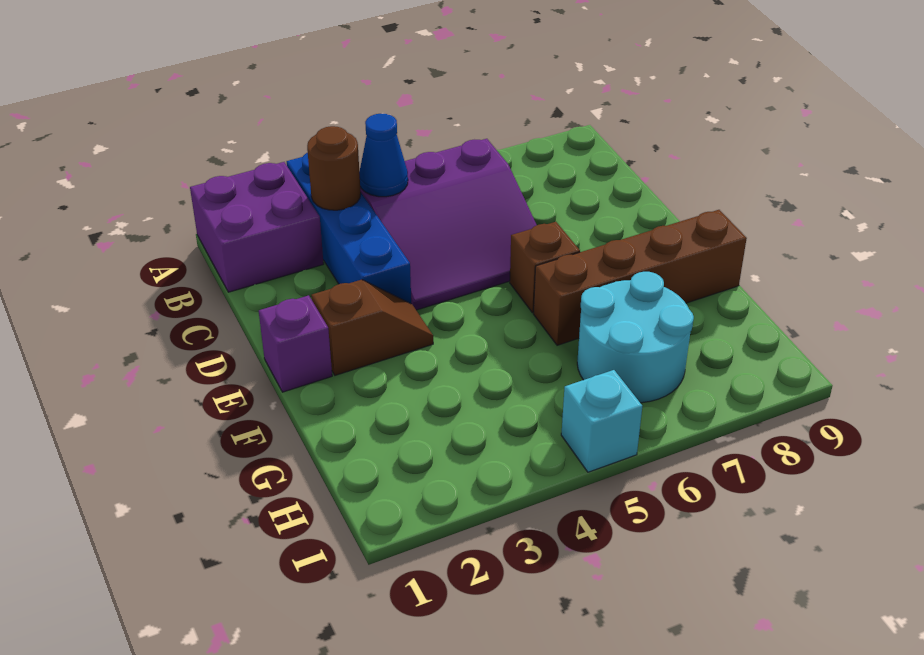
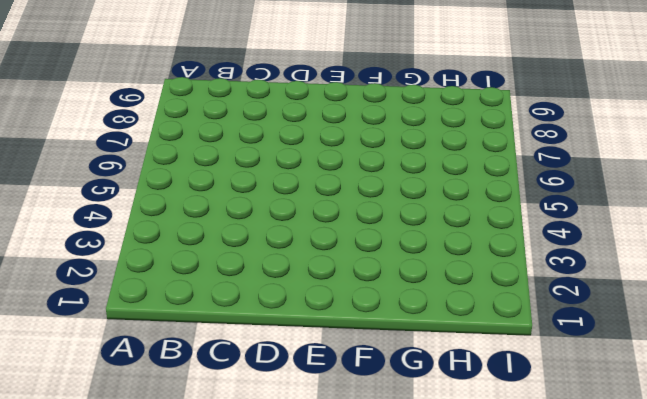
none -> purple brick A1:B2 level 1
none -> blue brick A3:D3 level 1

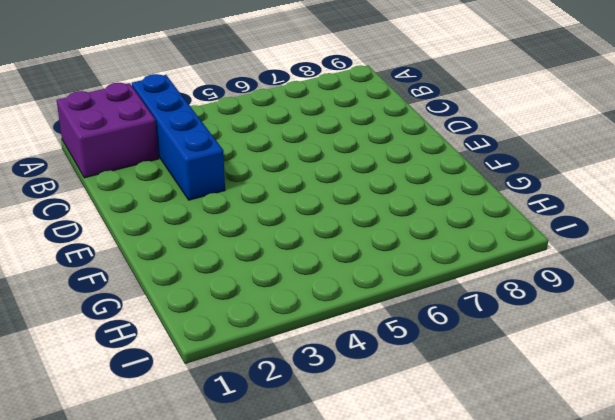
none -> purple slope B4:D6 level 1 top B
none -> purple brick E1 level 1

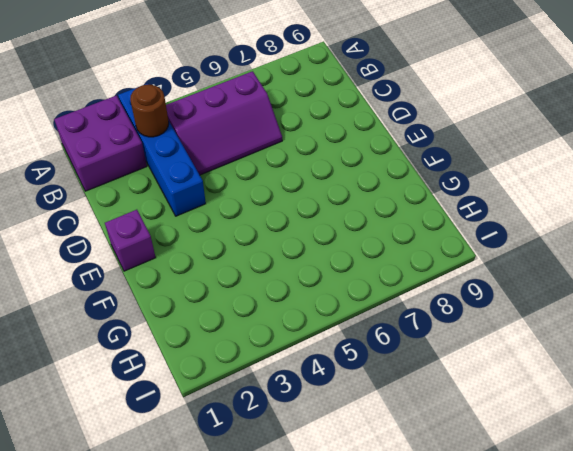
purple slope B4:C6 level 1 top B -> purple slope B4:D6 level 1 top B
none -> brown slope E2:E3 level 1 top 2
none -> brown brick E6 level 1

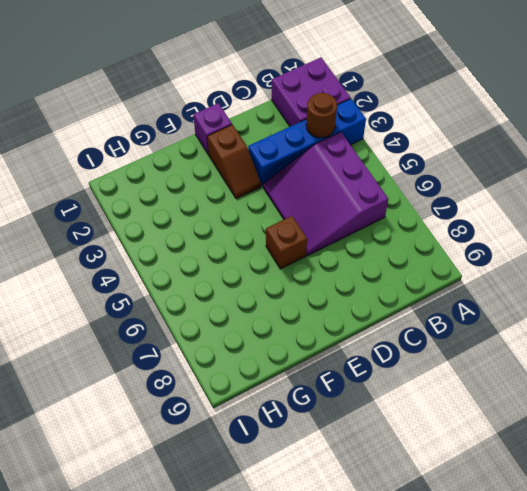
none -> brown brick F6:F9 level 1
none -> cyan round brick G6:H7 level 1

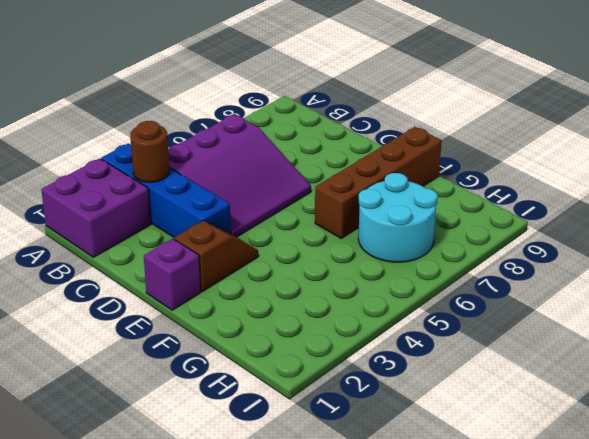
none -> brown brick E6 level 1
none -> cyan brick I5 level 1

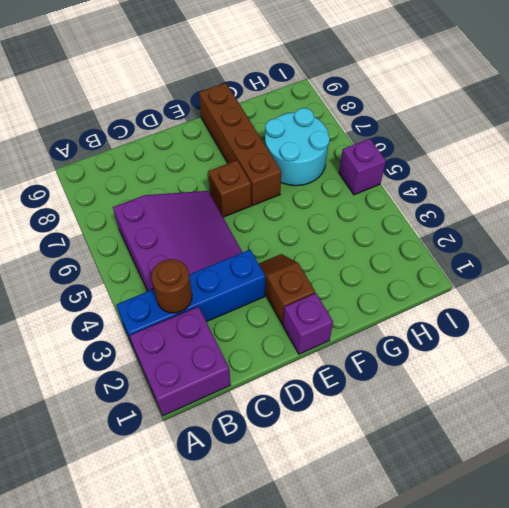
purple brick I5 level 1 -> cyan brick I5 level 1
none -> blue cone B4 level 2

